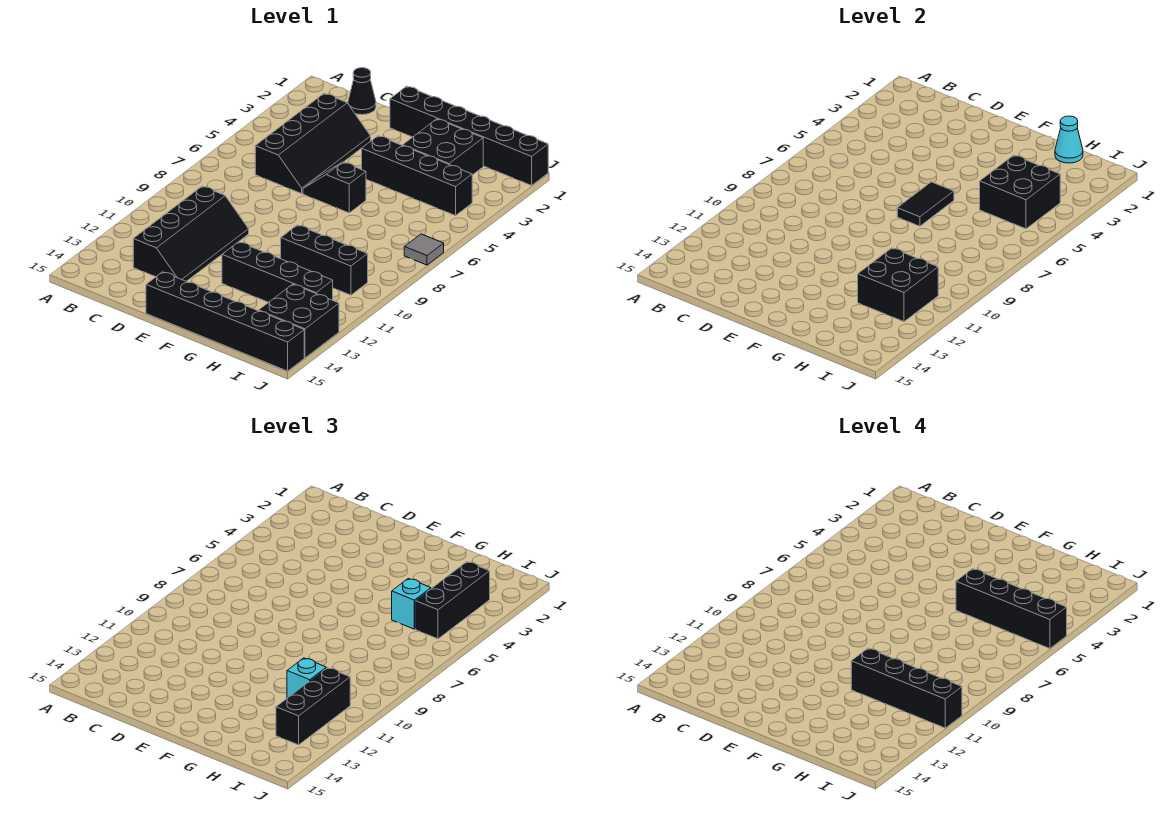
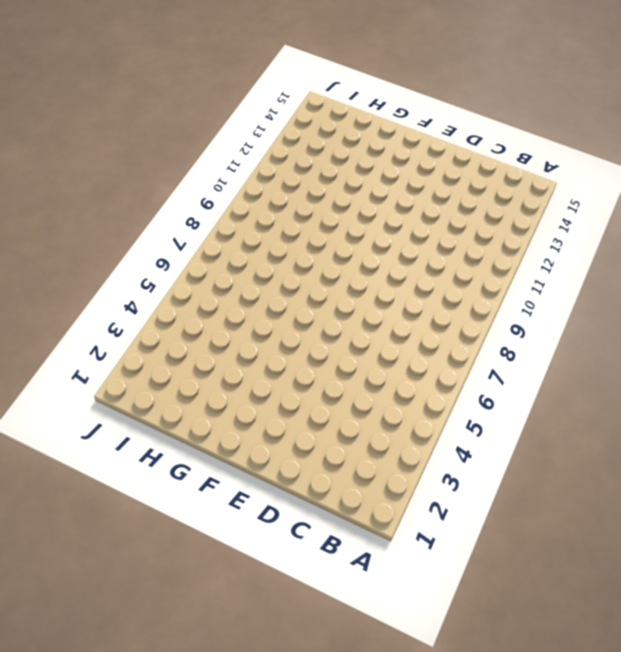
none -> black cone C1 level 1
none -> black slope C3:D6 level 1 top C
none -> black slope C10:D13 level 1 top C

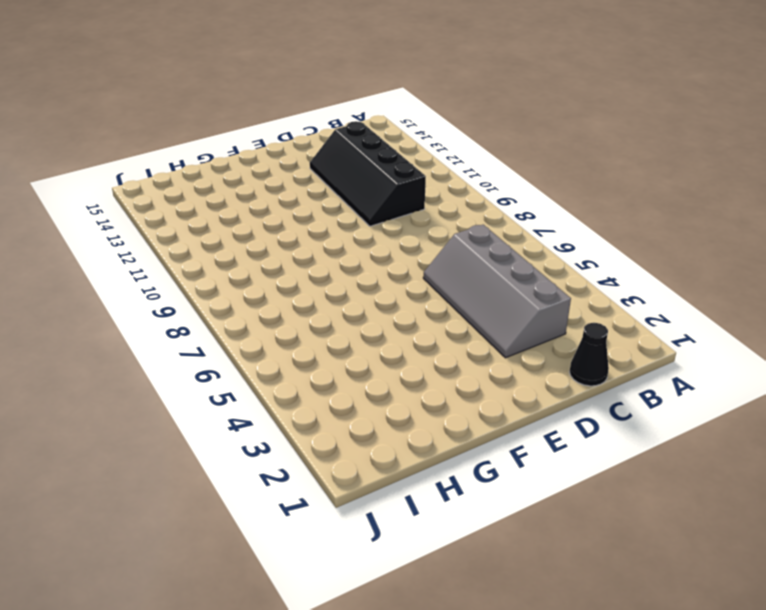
grey slope C3:D6 level 1 top C -> black slope C3:D6 level 1 top C
none -> black brick E1:J1 level 1
none -> black slope E6:F6 level 1 top F
none -> black brick E15:J15 level 1

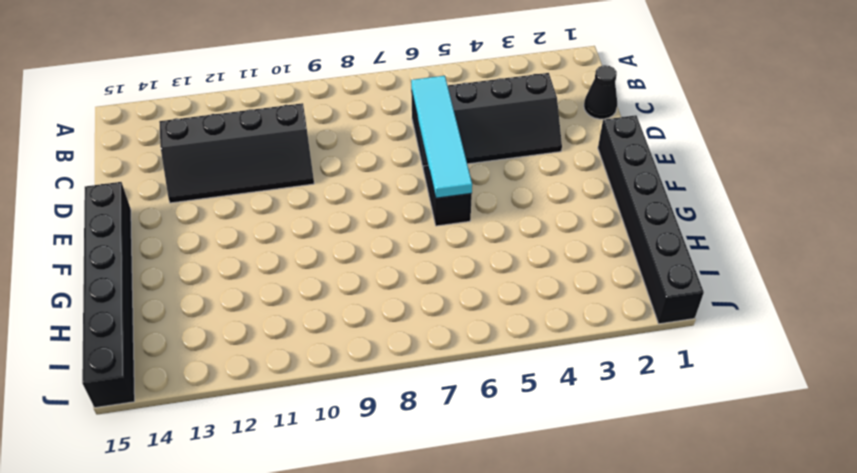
cyan tile C6:F6 level 2 -> black tile F6:F7 level 2
none -> black brick F4:I4 level 1
none -> black brick F12:I12 level 1
none -> black brick G2:H3 level 1

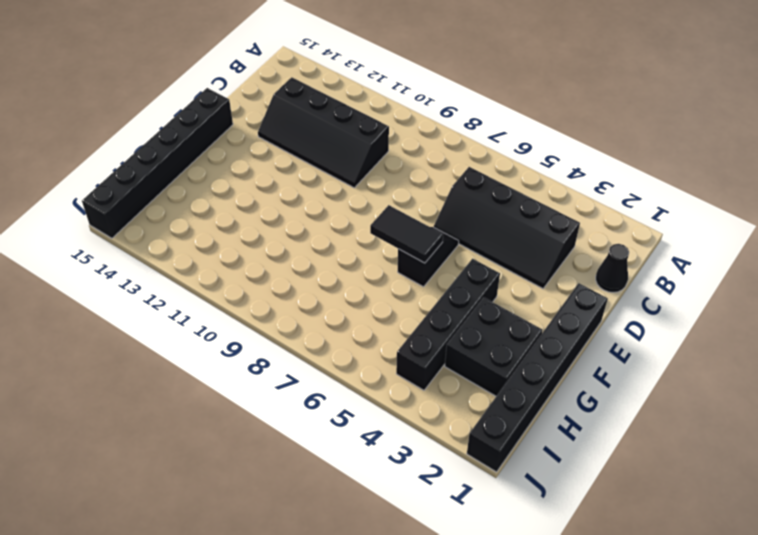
none -> black brick F12:I12 level 1
none -> black brick G10:I10 level 1
none -> black brick I13:J14 level 1

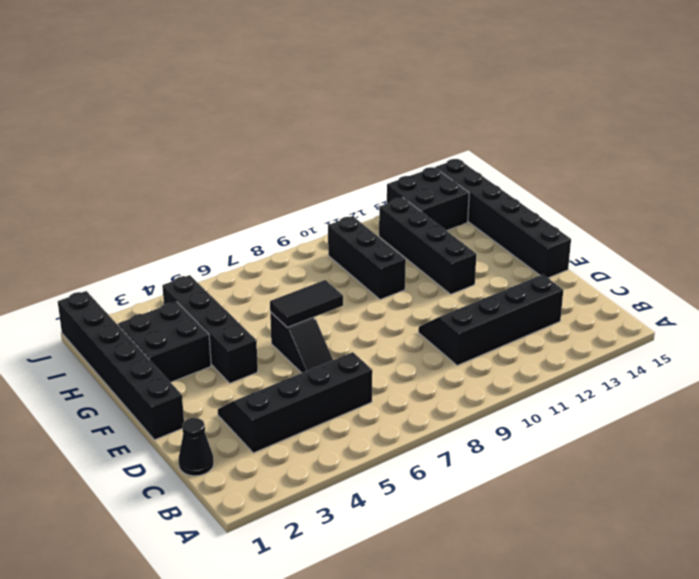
none -> grey tile J7 level 1
none -> cyan cone H1 level 2
none -> black brick H4:I5 level 2

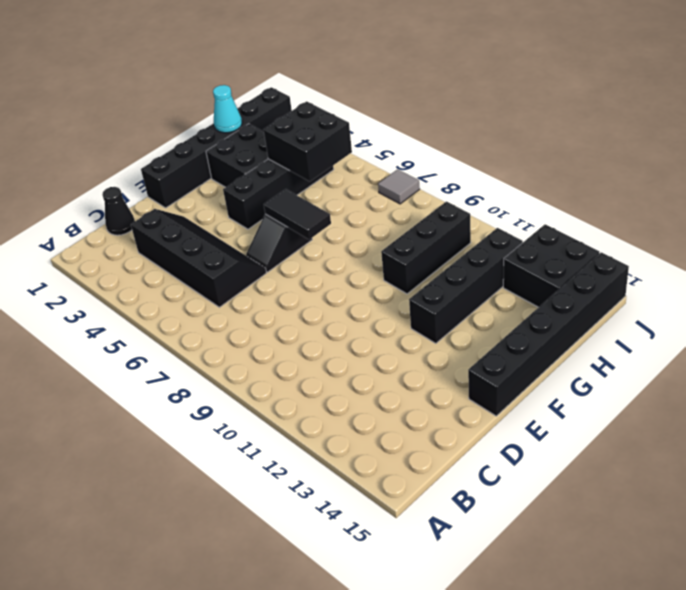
none -> black slope C10:D13 level 1 top C
none -> black brick H11:I12 level 2
none -> cyan brick H5 level 3

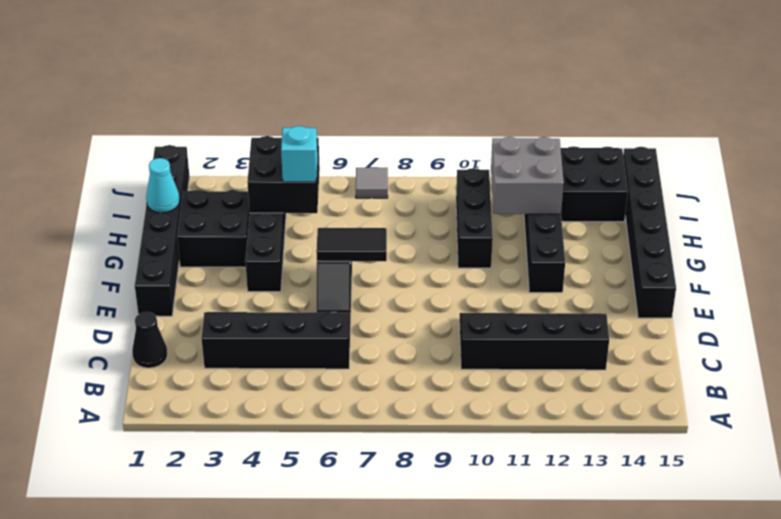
grey brick H11:I12 level 2 -> black brick H11:I12 level 2
none -> cyan brick H11 level 3
none -> black brick I3:I5 level 3
none -> black brick I11:I13 level 3

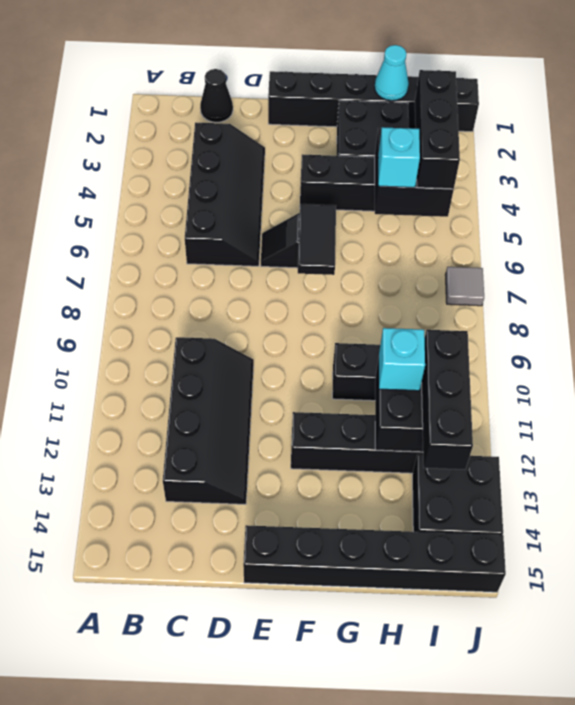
none -> black brick G5:J5 level 4
none -> black brick G11:J11 level 4

